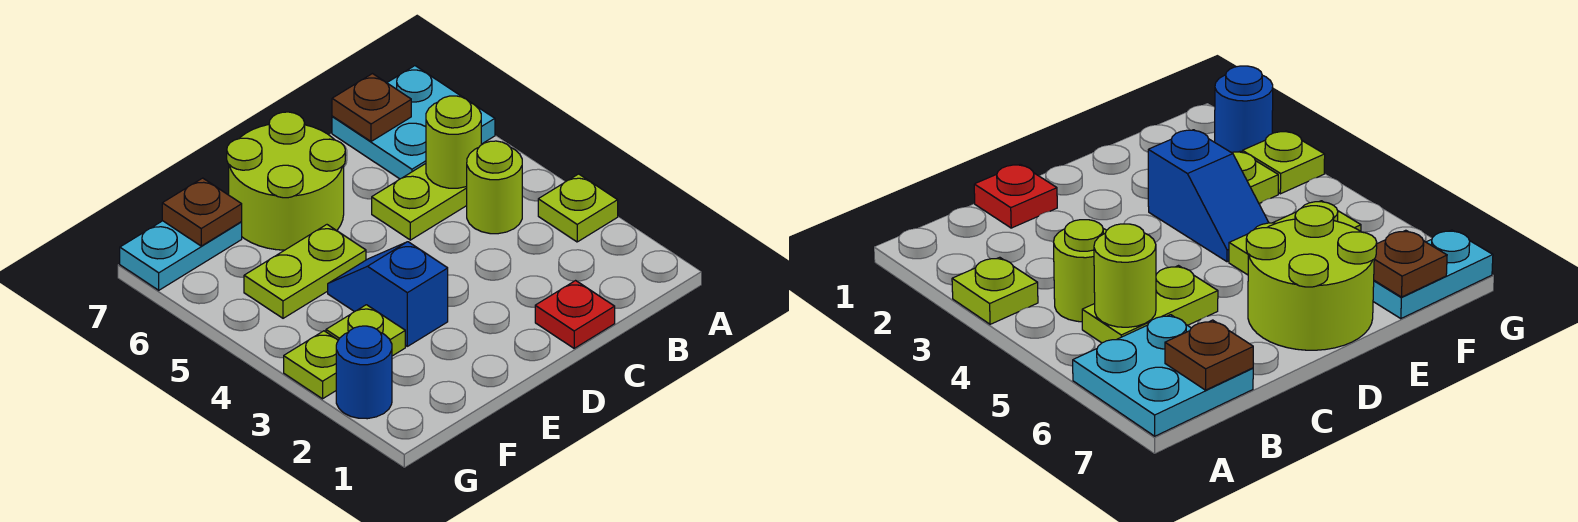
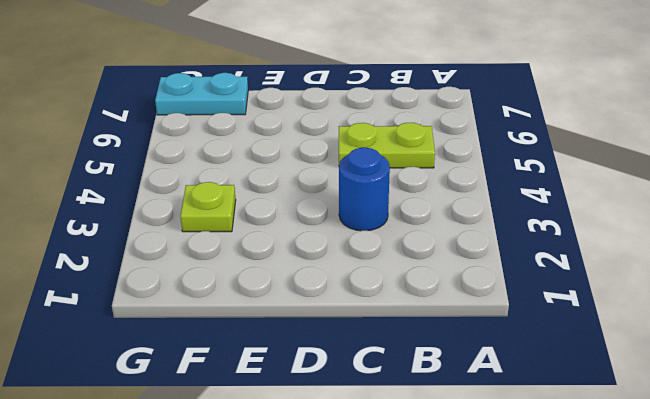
blue round brick C3 level 1 -> blue round brick G2 level 1
none -> lime plate A3 level 1
none -> cyan plate A6:B7 level 1
none -> lime round brick B4 level 1

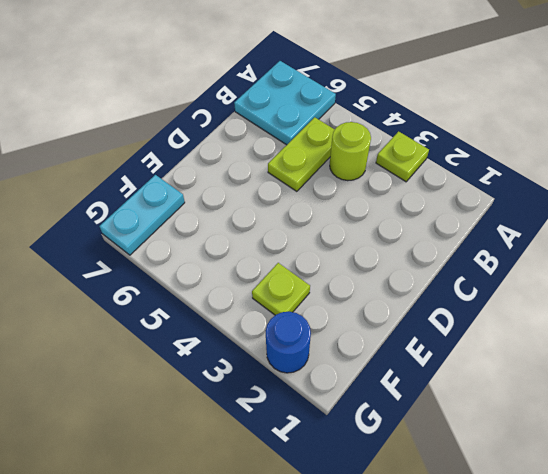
none -> red plate C1 level 1
none -> lime round brick D6:E7 level 1
none -> blue slope E3:E4 level 1 top 3

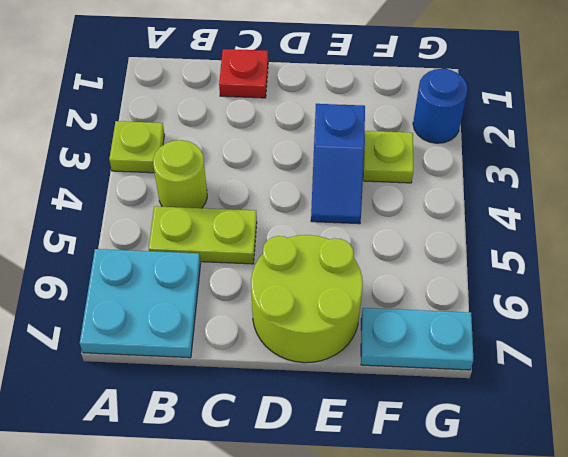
none -> lime plate E5:F5 level 1
none -> lime plate G3 level 1
none -> lime round brick B5 level 2

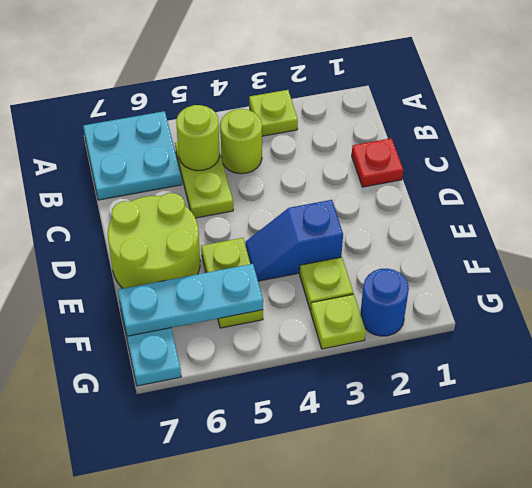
cyan plate F5:F7 level 2 -> brown plate F7 level 2
none -> brown plate B7 level 2

